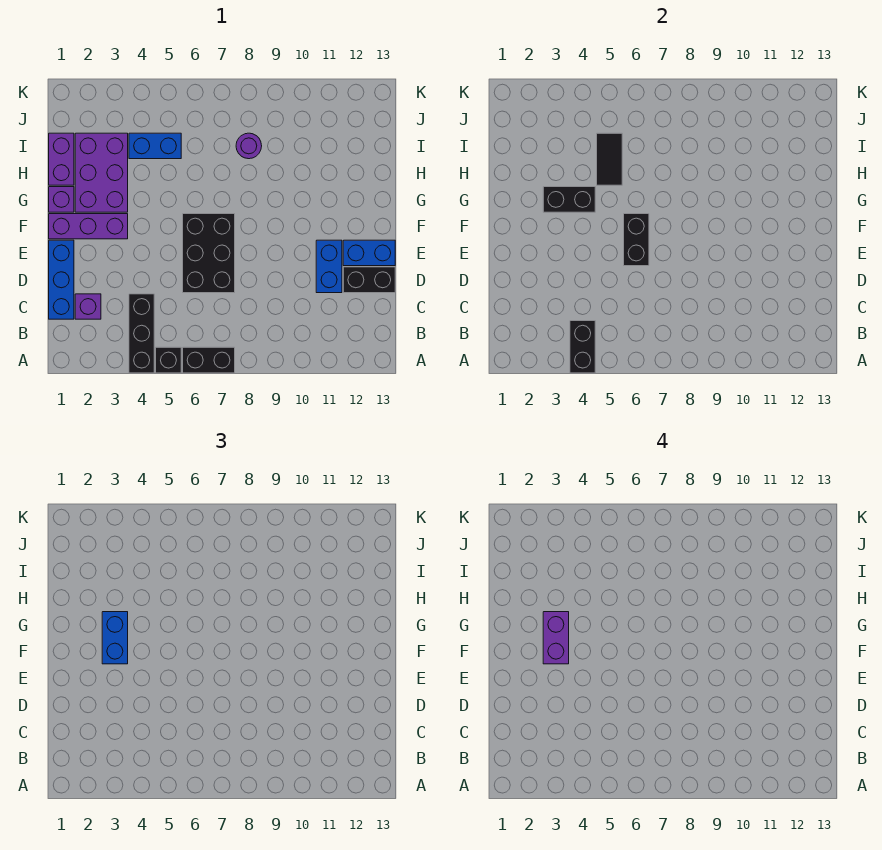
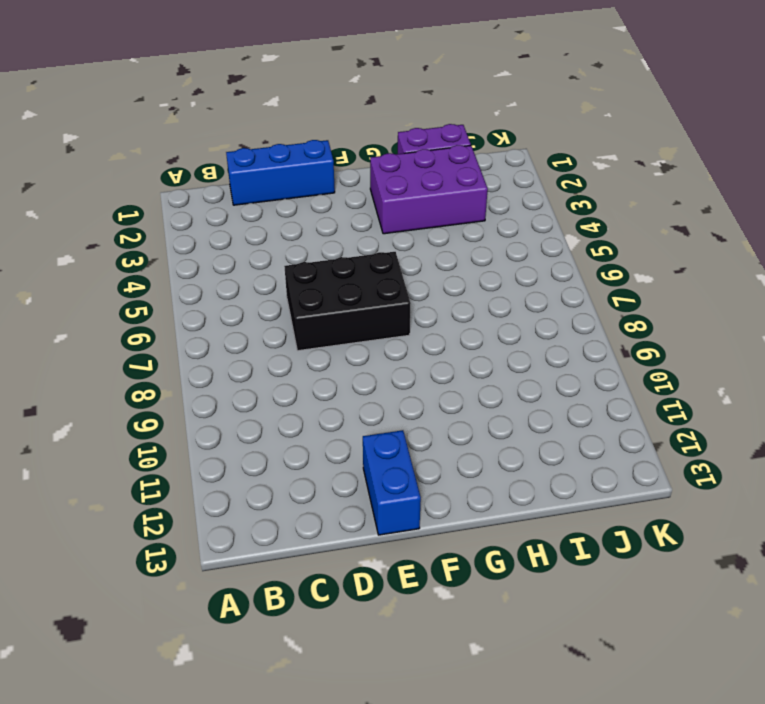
none -> black brick A4:C4 level 1
none -> black brick A5 level 1
none -> black brick A6:A7 level 1

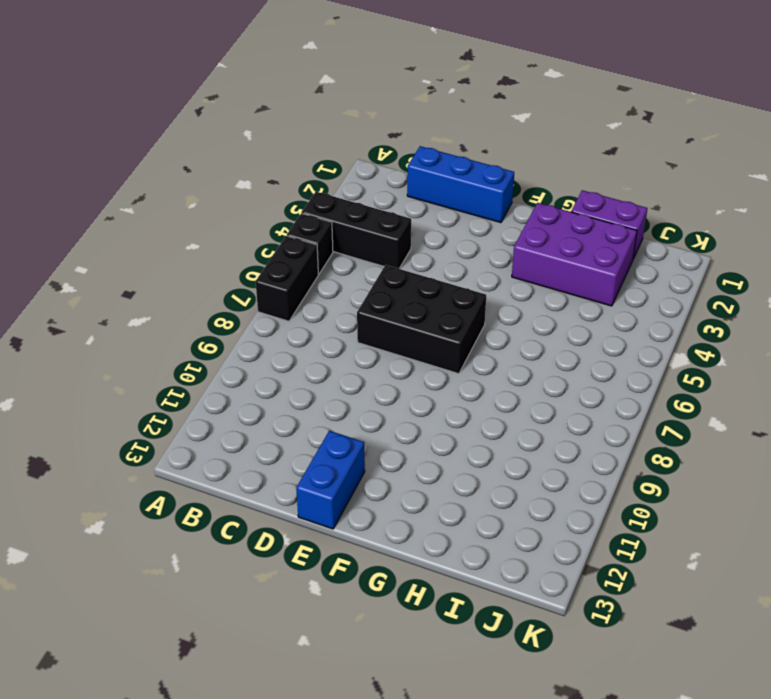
none -> purple brick C2 level 1
none -> blue brick D11:E11 level 1
none -> black brick D12:D13 level 1

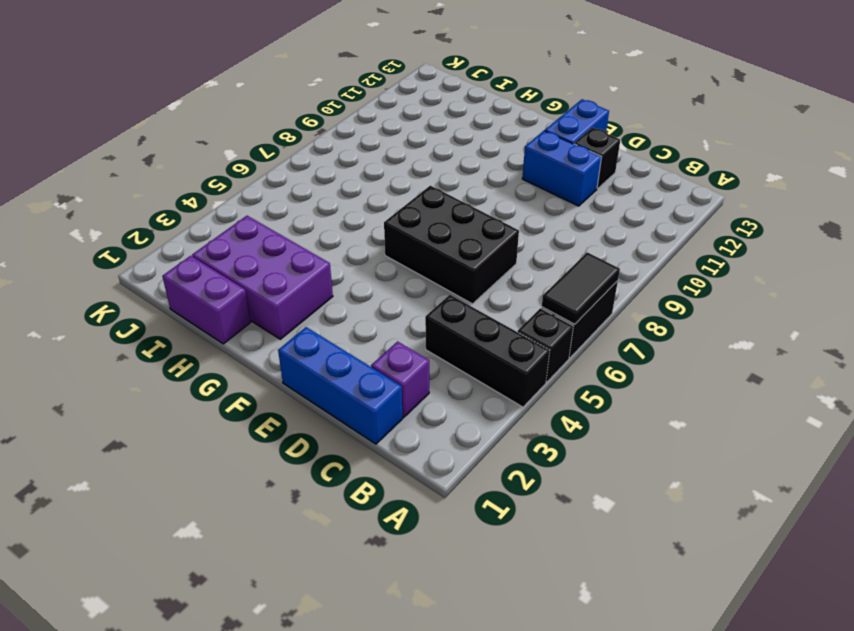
black tile A6:A7 level 2 -> black tile H5:I5 level 2
black brick D12 level 1 -> black brick D12:D13 level 1
none -> purple brick F1:F3 level 1
none -> purple brick G1 level 1
none -> blue brick I4:I5 level 1

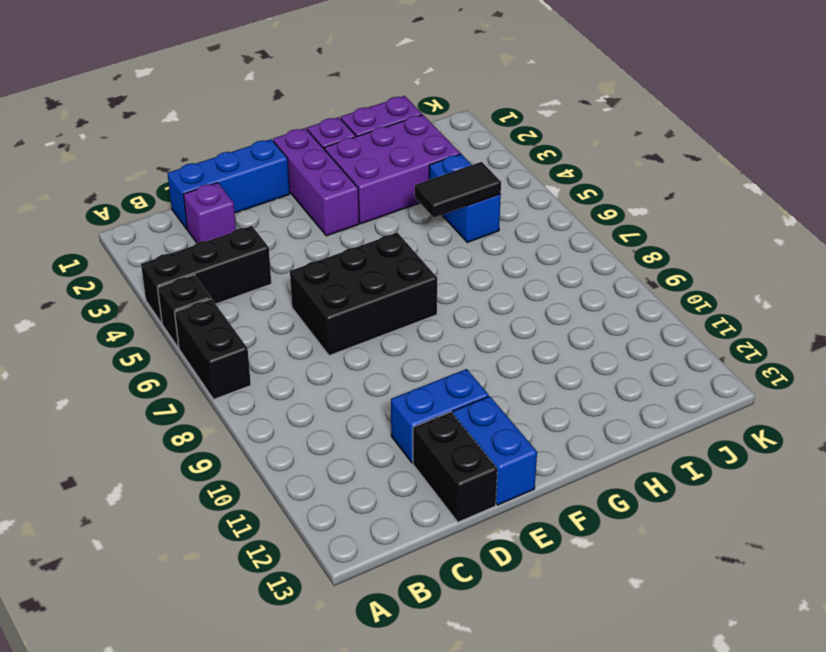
none -> purple round brick I8 level 1
none -> black brick A4:B4 level 2
none -> black brick E6:F6 level 2

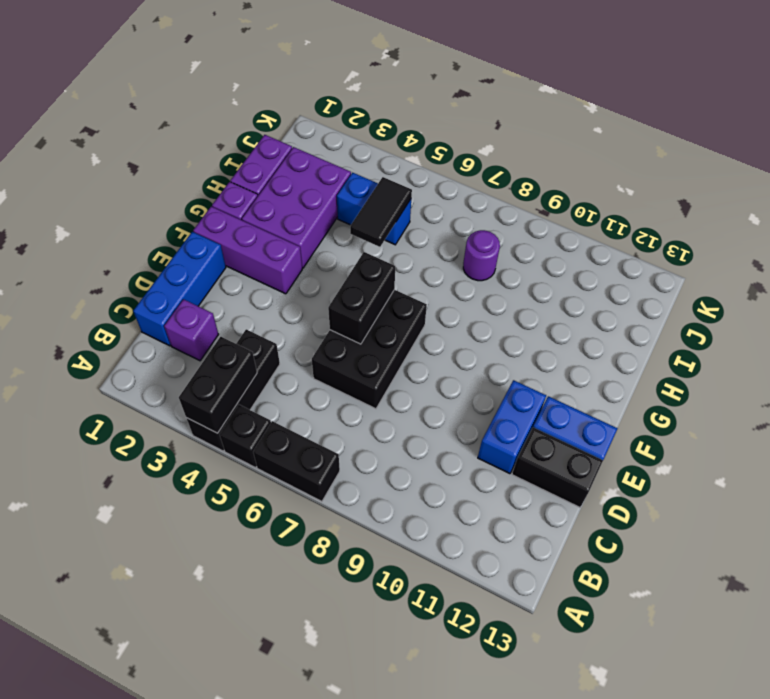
none -> black brick G3:G4 level 2
none -> blue brick F3:G3 level 3
none -> purple brick F3:G3 level 4

